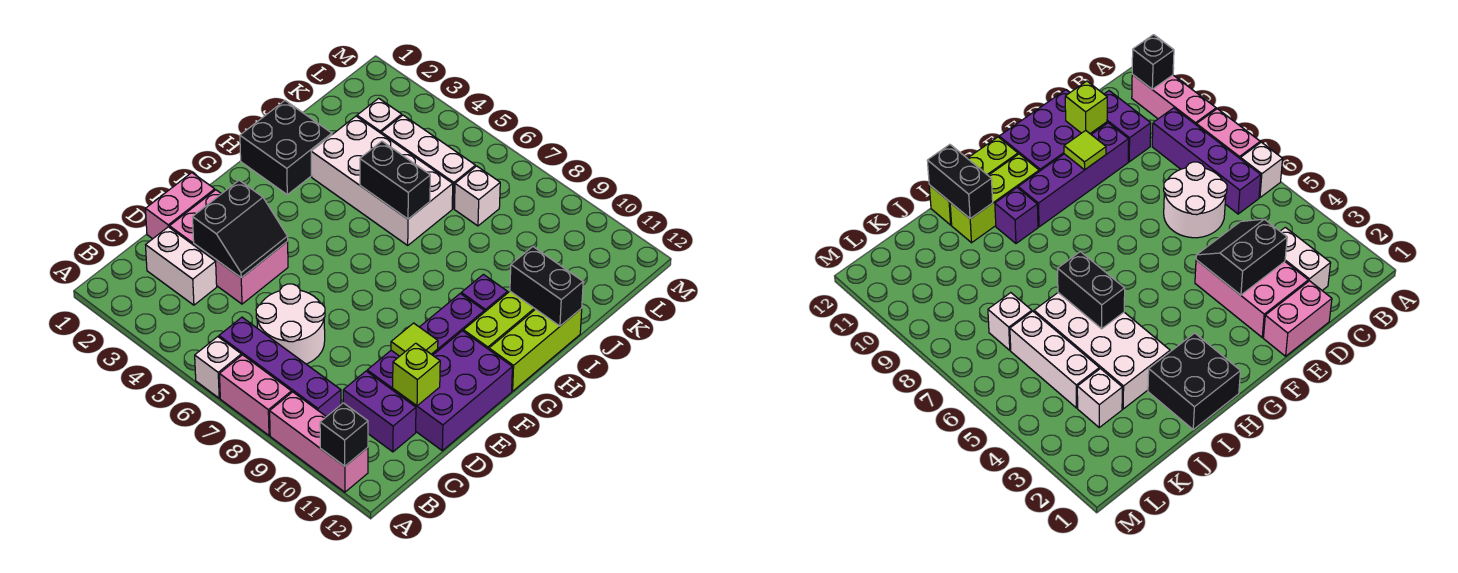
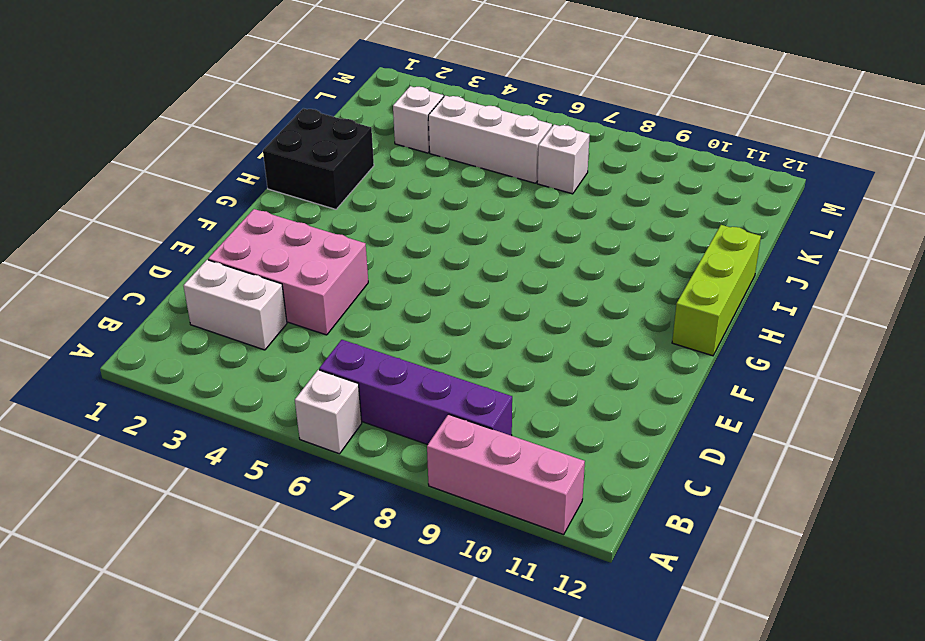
none -> pink brick A7:A8 level 1
none -> white round brick C6:D7 level 1
none -> purple brick C10:C11 level 1

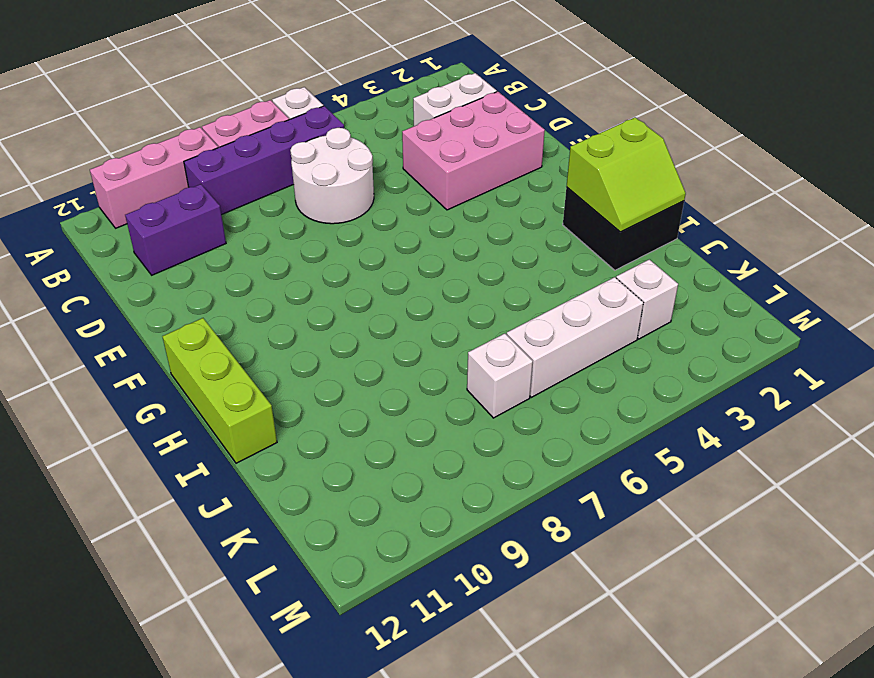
lime slope H1:I2 level 2 top H -> none
none -> pink brick D1:E1 level 1
none -> purple brick D10:G10 level 1
none -> purple brick D11:F12 level 1

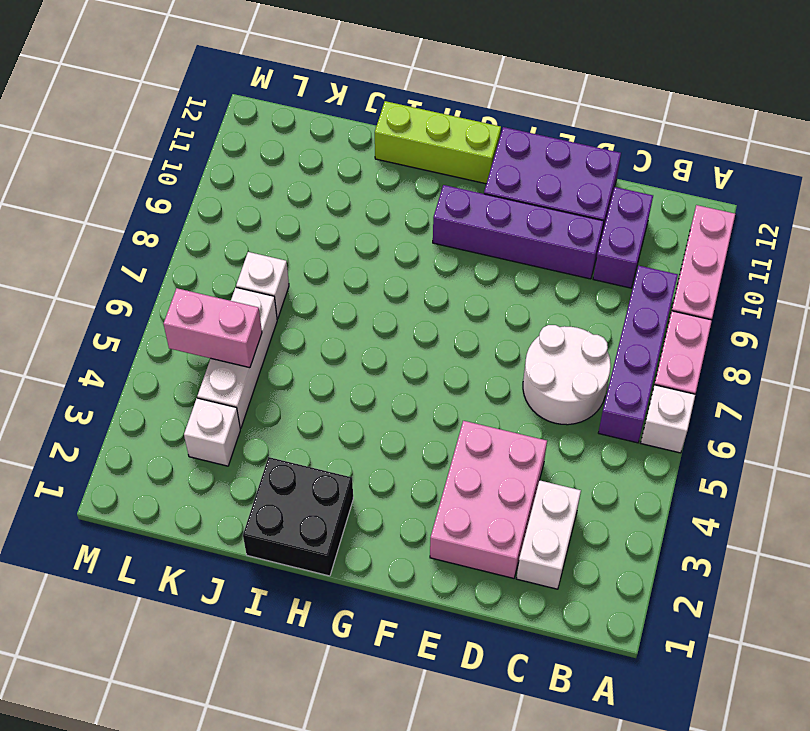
pink brick K5:L5 level 2 -> pink brick D1:E1 level 1
none -> lime brick G11:I11 level 1
none -> purple brick H10 level 1
none -> white brick I3:J6 level 1

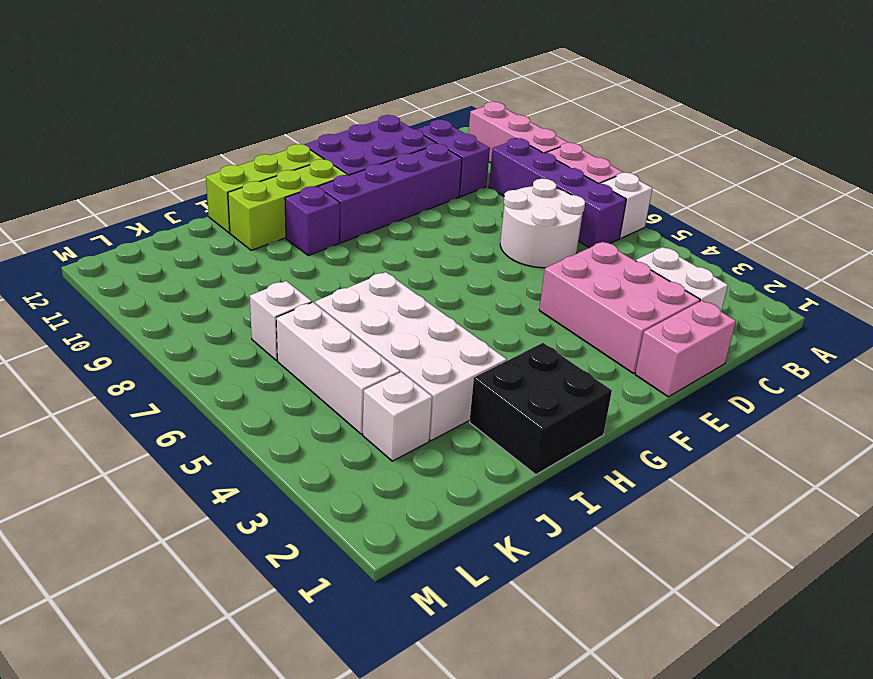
none -> black brick A11 level 2
none -> black slope D3:E4 level 2 top 3
none -> lime brick D11 level 2

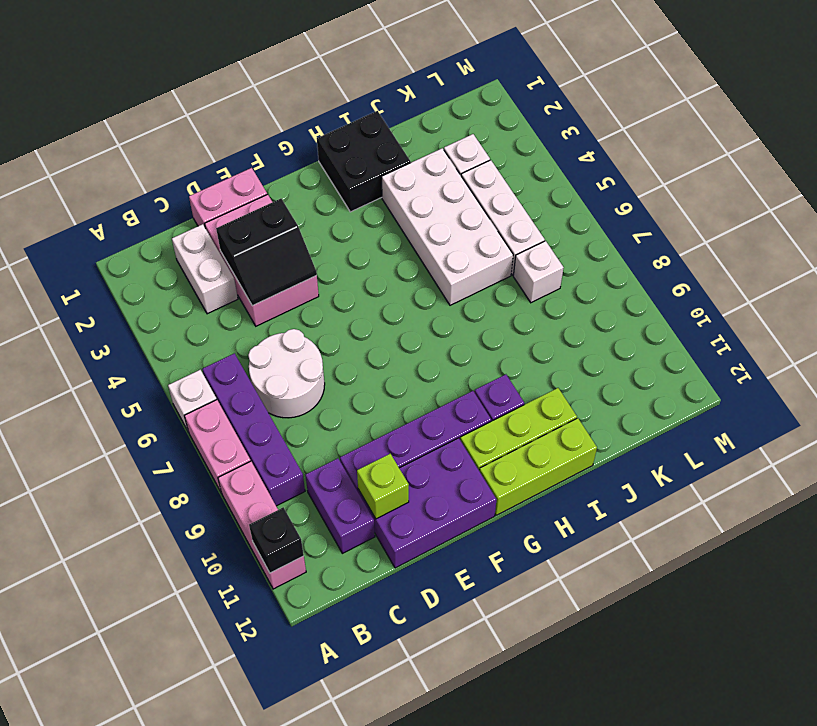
none -> lime tile E10 level 2
none -> black brick I5:I6 level 2
none -> black brick I11:I12 level 2

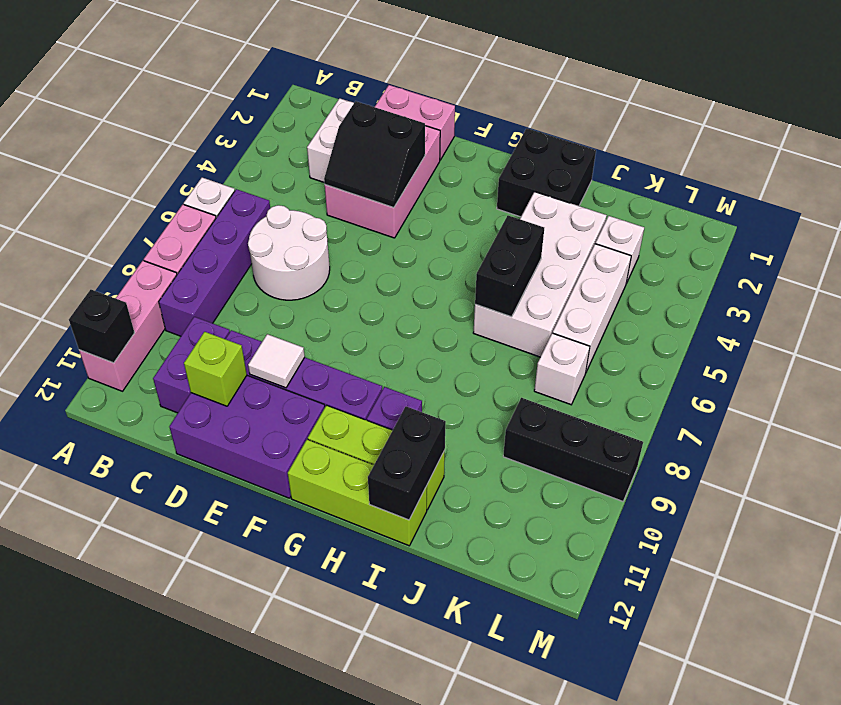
white tile E10 level 2 -> lime tile E10 level 2
black brick K9:M9 level 1 -> none

